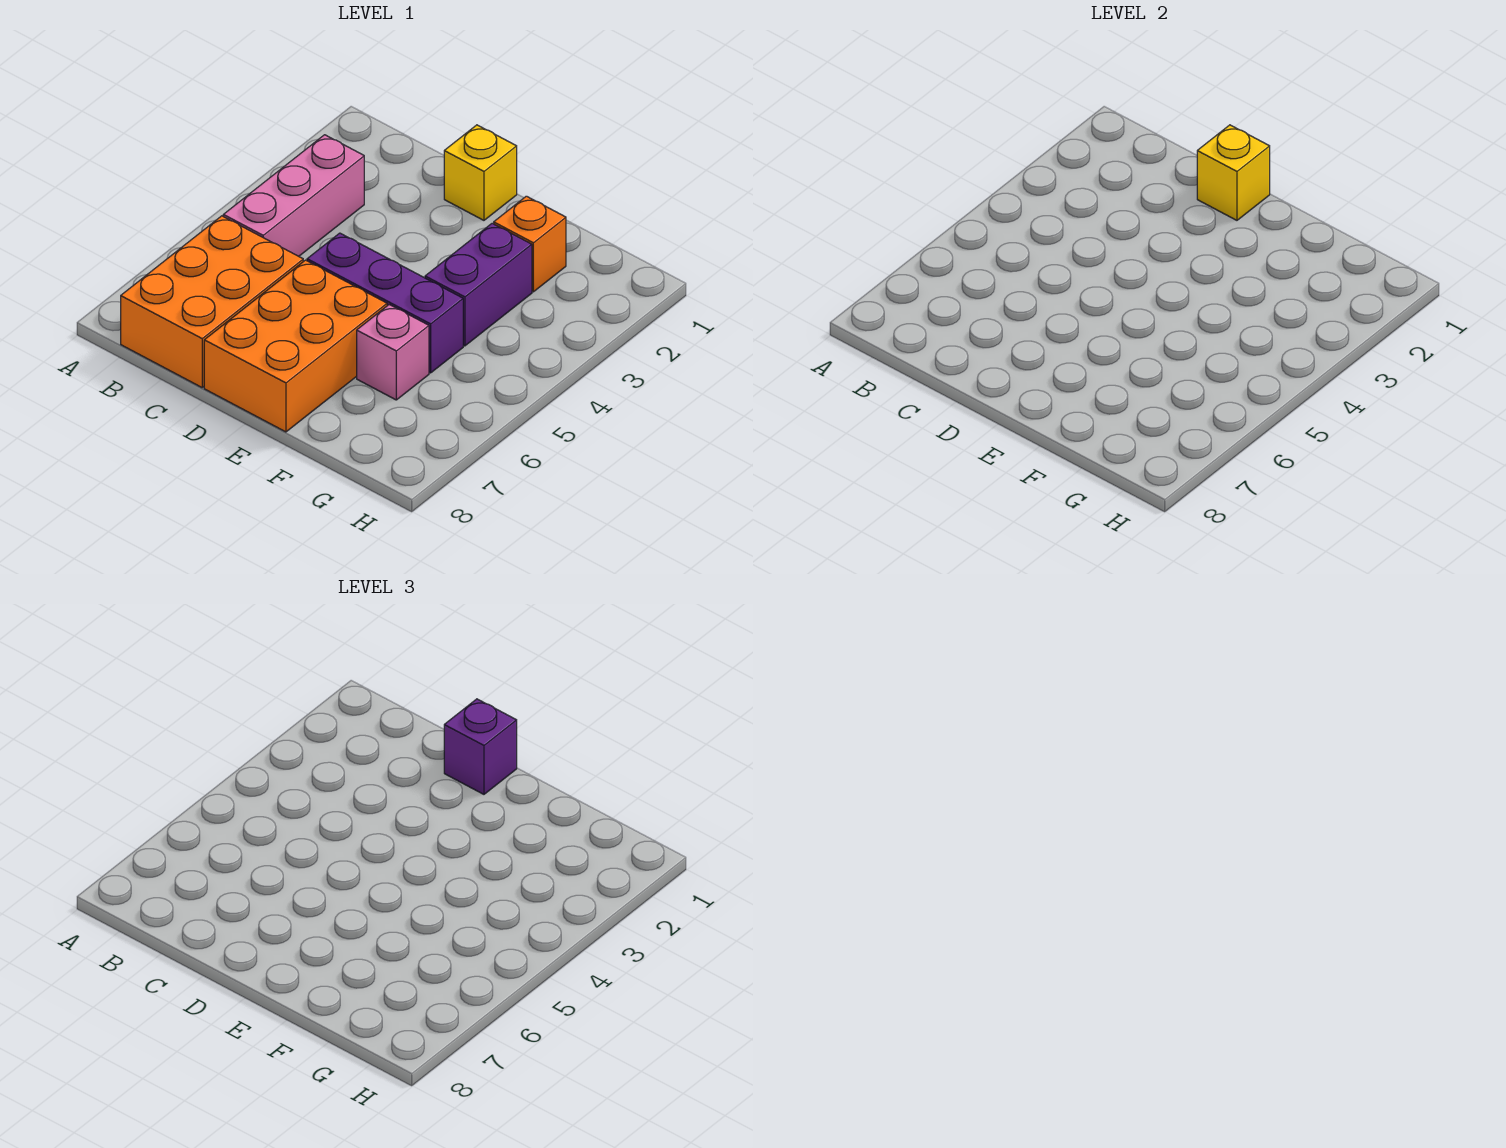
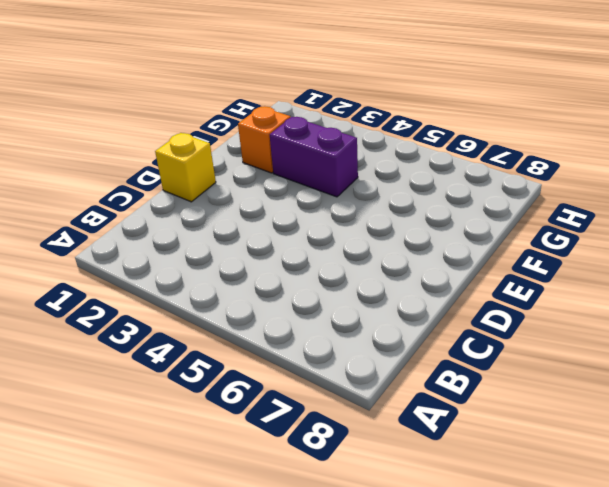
none -> pink brick B3:B5 level 1
none -> orange brick B6:C8 level 1

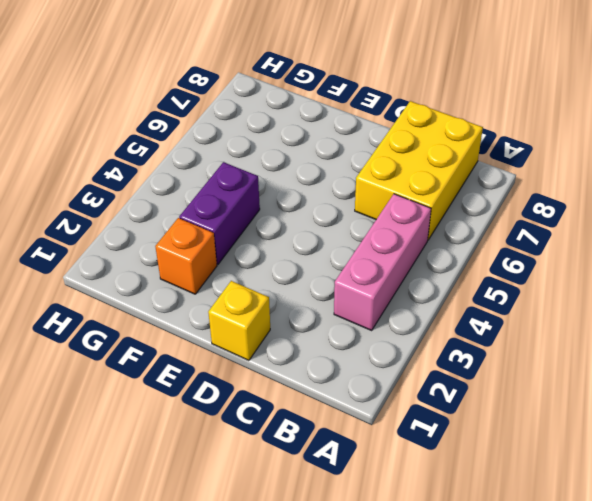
yellow brick B6:C8 level 1 -> orange brick B6:C8 level 1
none -> purple brick D5:F5 level 1
none -> orange brick D6:E8 level 1

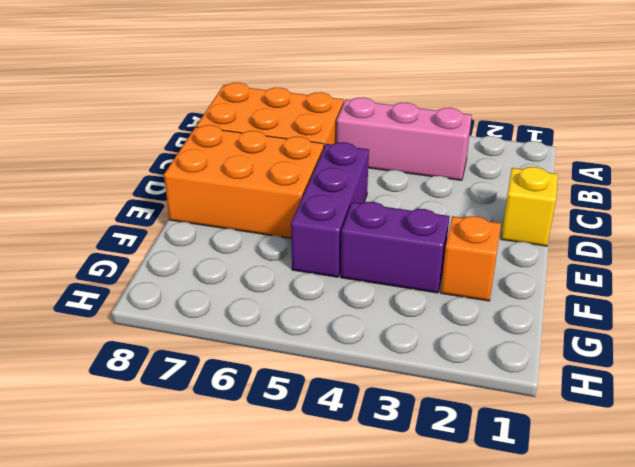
none -> pink brick F6 level 1
none -> yellow brick D1 level 2

